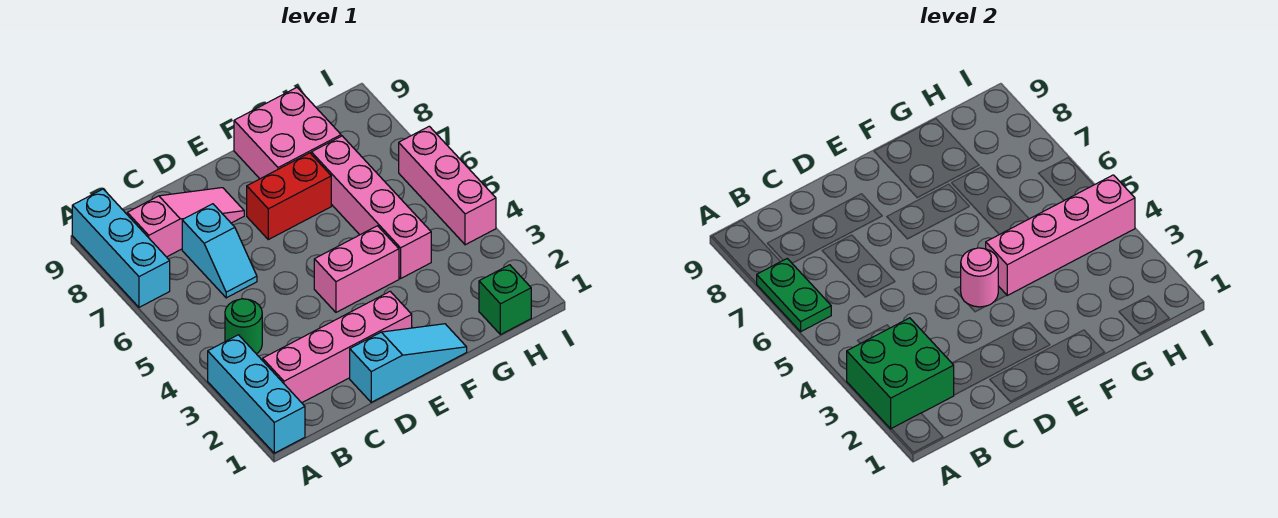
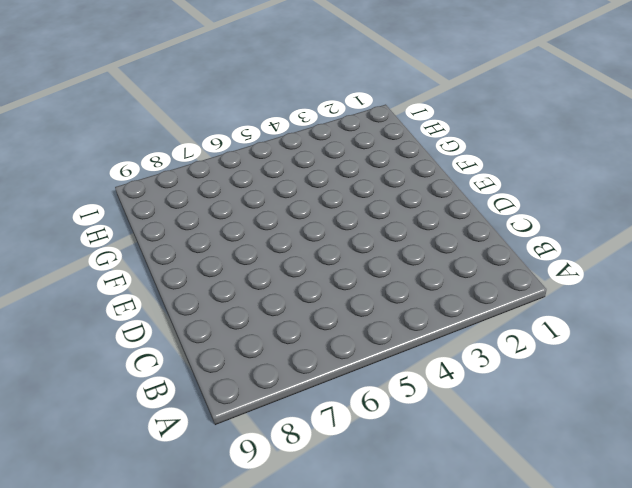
none -> cyan brick A1:A3 level 1
none -> cyan brick A7:A9 level 1
none -> pink brick B2:E2 level 1

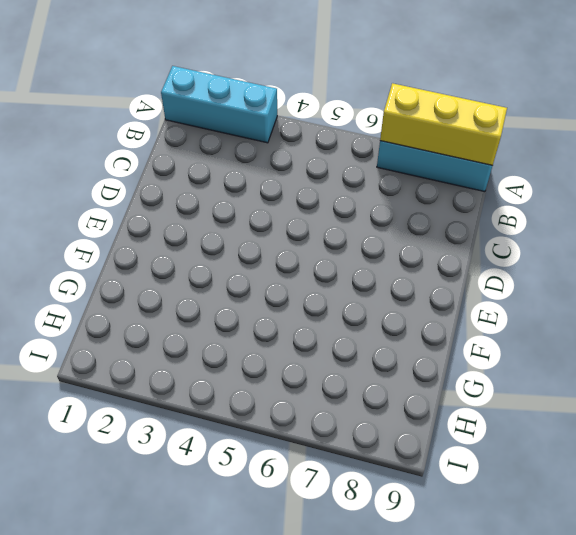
yellow brick A7:A9 level 2 -> green plate A6:A7 level 2
none -> pink brick B2:E2 level 1
none -> green round brick B4 level 1
none -> pink slope B8:D8 level 1 top B

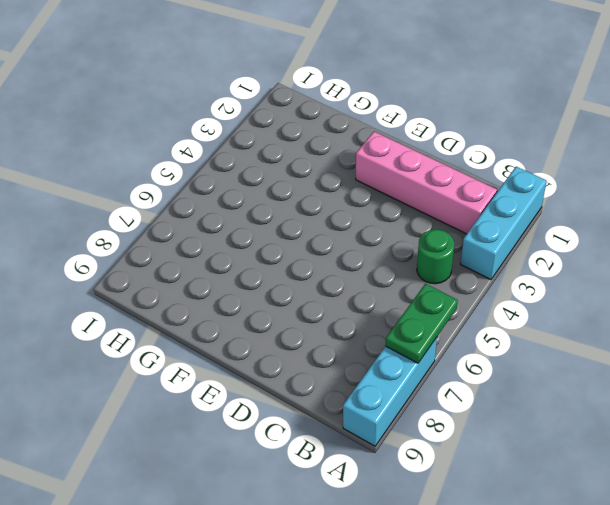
none -> pink slope B8:D8 level 1 top B
none -> cyan slope C6:C7 level 1 top 7
none -> cyan slope D1:F1 level 1 top D

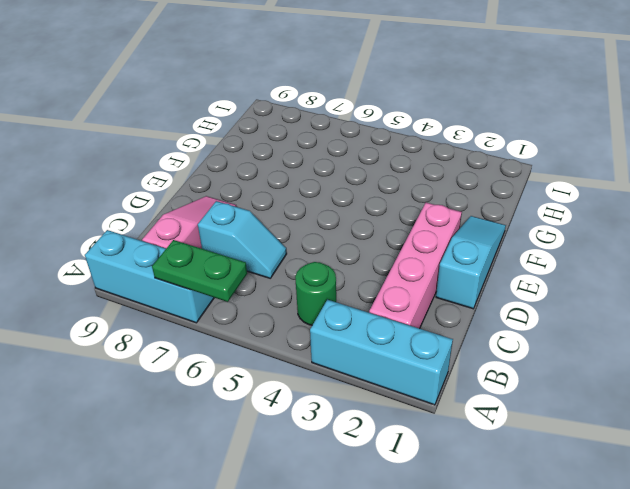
none -> pink brick E4:F4 level 1
none -> red brick E7:F7 level 1
none -> pink brick F8:G9 level 1

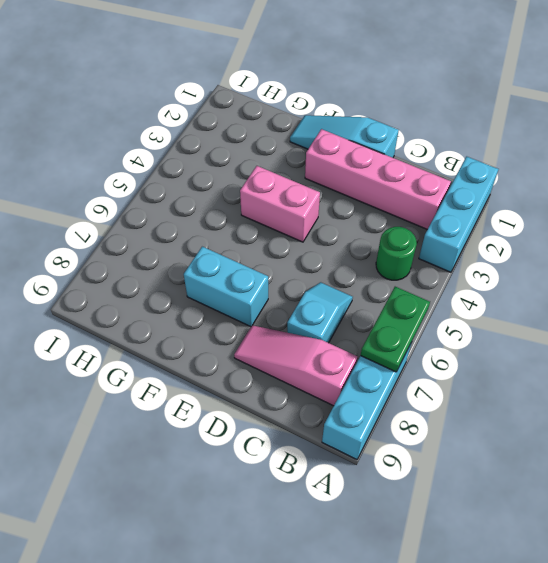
cyan brick E7:F7 level 1 -> red brick E7:F7 level 1
none -> pink brick F8:G9 level 1
none -> pink brick G4:G7 level 1
none -> green brick H1 level 1

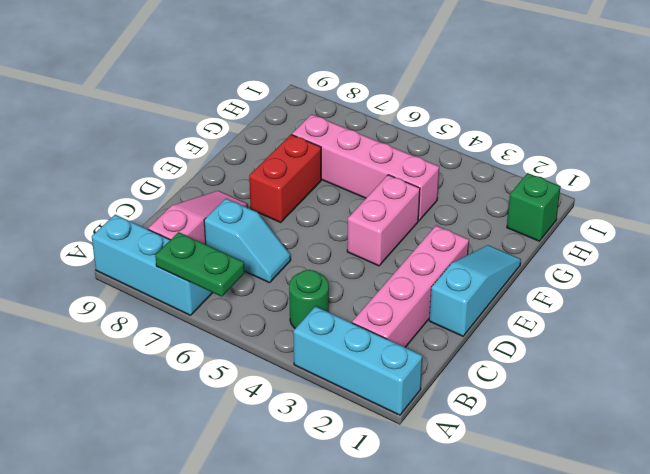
none -> pink brick F8:G9 level 1
none -> pink brick I4:I6 level 1
none -> green brick A2:B3 level 2

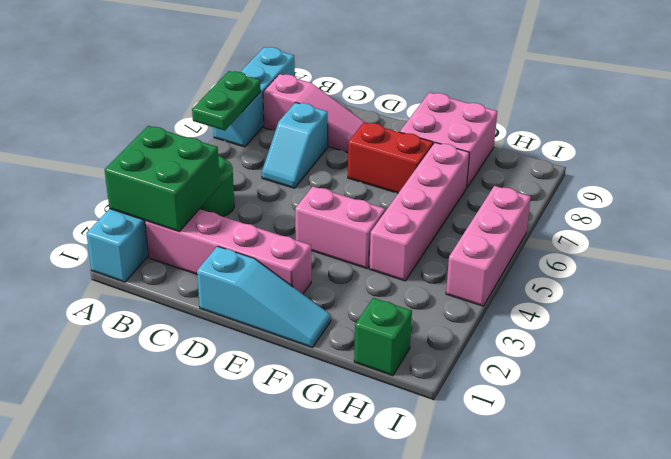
none -> pink round brick E4 level 2
none -> pink brick F4:I4 level 2

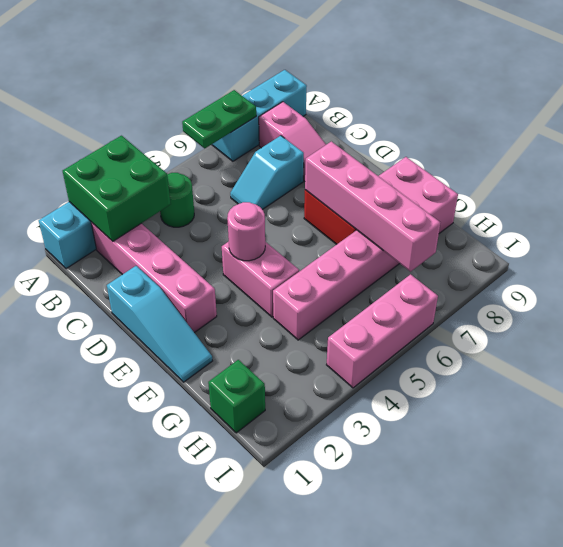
pink brick E7:H7 level 2 -> pink brick F4:I4 level 2

